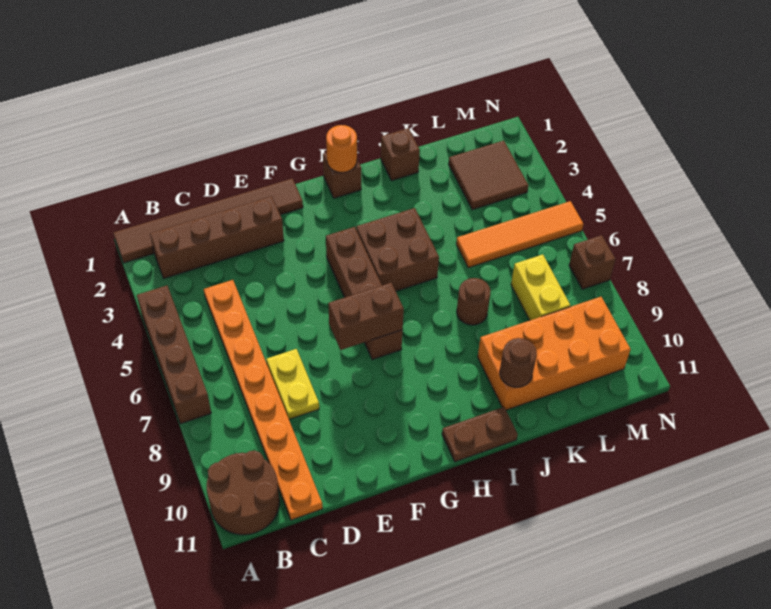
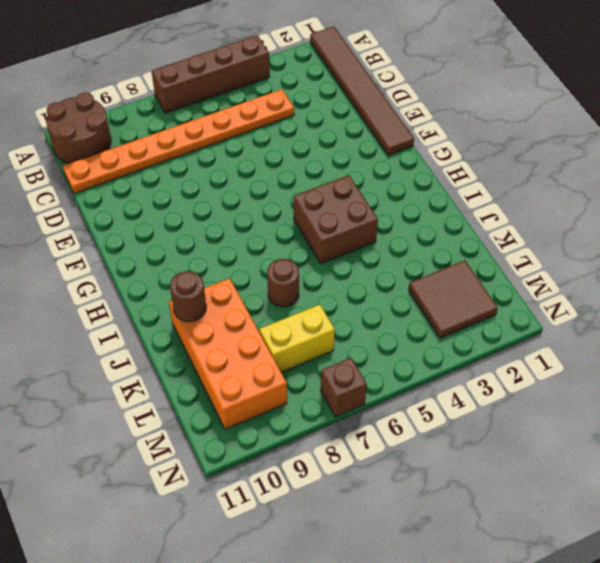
none -> brown brick B2:E2 level 1
none -> yellow plate D7:D8 level 1
none -> brown brick G4:G7 level 1

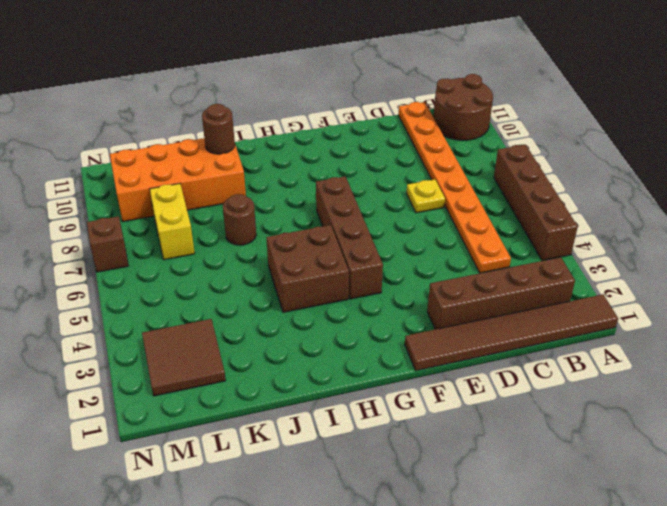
yellow plate D7 level 1 -> yellow plate D7:D8 level 1
none -> brown brick H1 level 1
none -> brown plate H11:I11 level 1
none -> brown brick J1 level 1

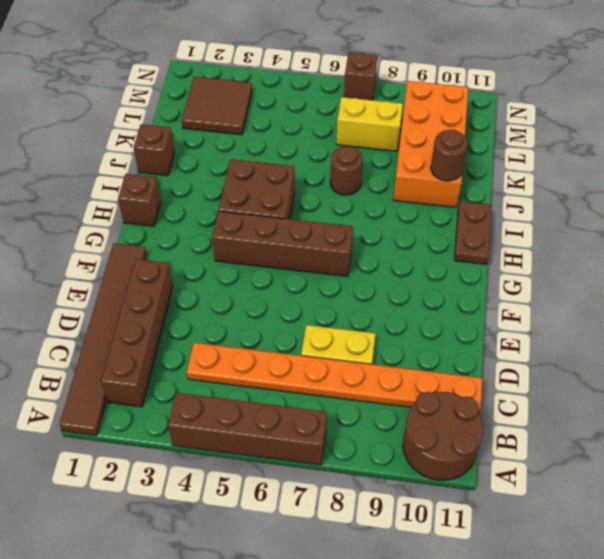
none -> orange tile K5:N5 level 1
none -> brown brick F7:G7 level 2
none -> orange round brick H1 level 2

